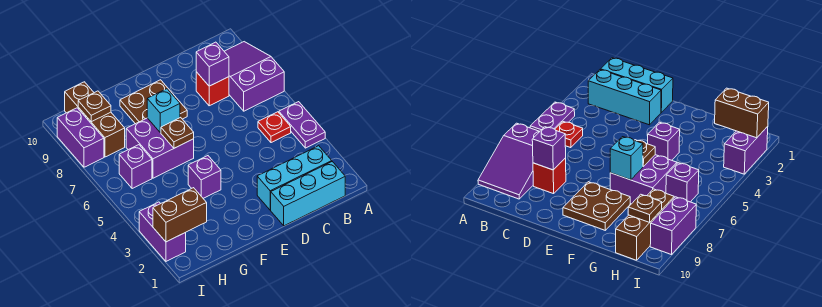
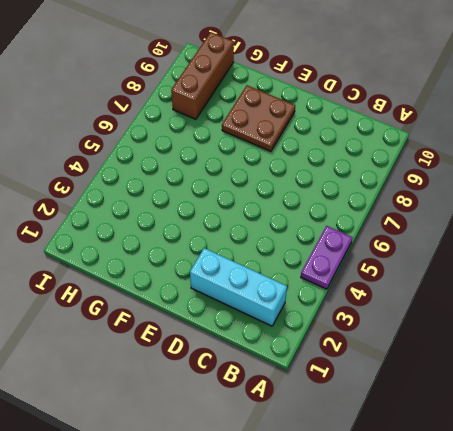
none -> purple slope A7:B9 level 1 top 7
none -> cyan brick B1:D1 level 1
none -> red plate B5 level 1

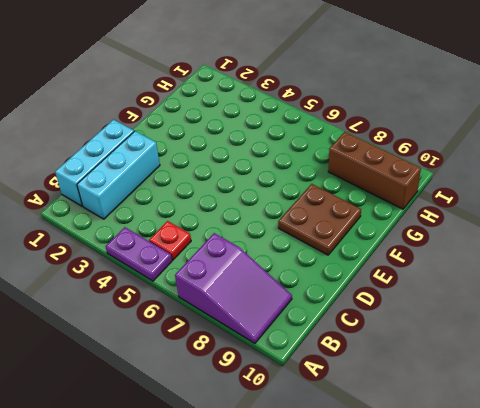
none -> red brick C8 level 1
none -> purple brick F4 level 1
none -> purple brick F6:G7 level 1

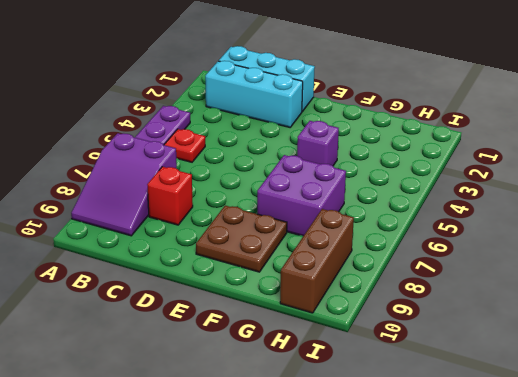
none -> purple brick H6 level 1
none -> purple brick I2:I3 level 1
none -> purple brick I8:I9 level 1

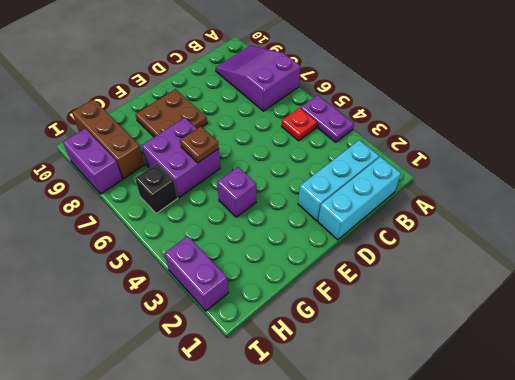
black brick H6 level 1 -> purple brick H6 level 1
none -> red brick C8 level 1
none -> purple brick C8 level 2
none -> cyan brick F7 level 2

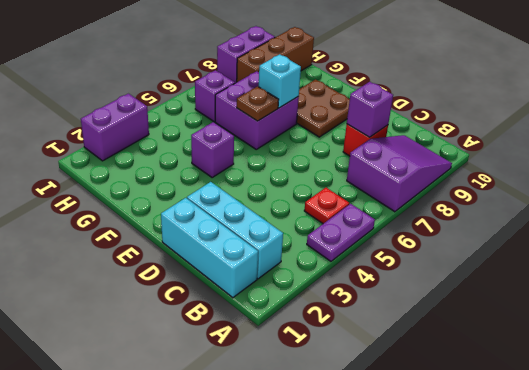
none -> brown brick H2:I2 level 2
none -> brown plate H9 level 2

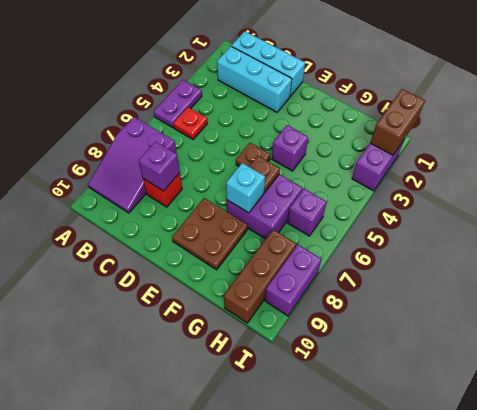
brown plate E5 level 1 -> brown plate H9 level 2
brown brick I1:I2 level 2 -> brown brick H2:I2 level 2

